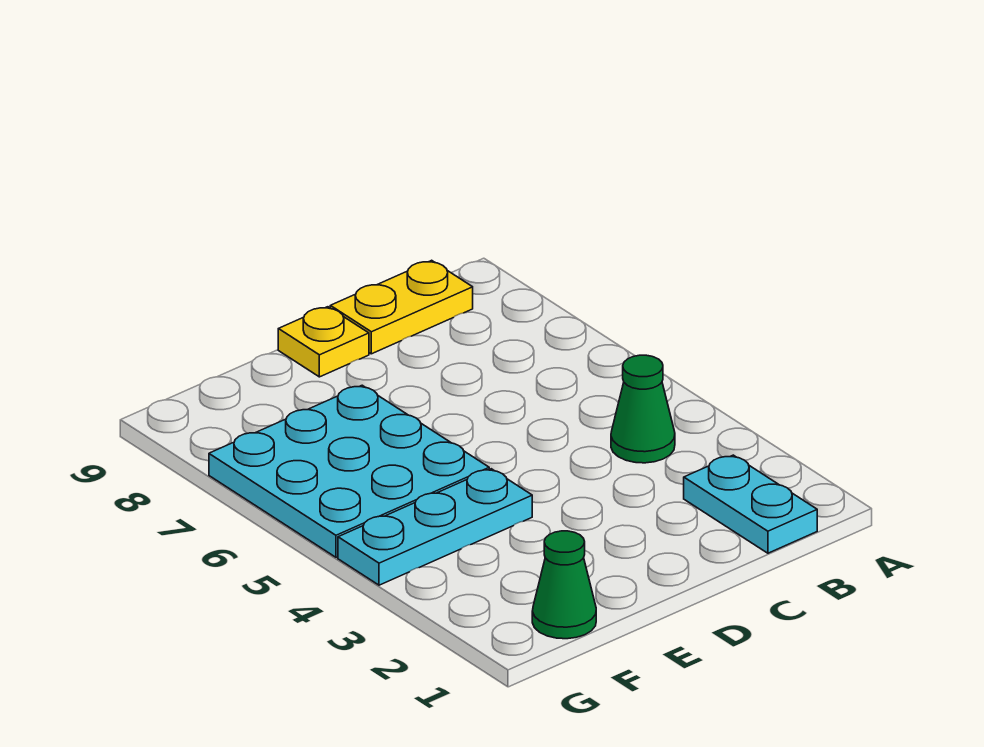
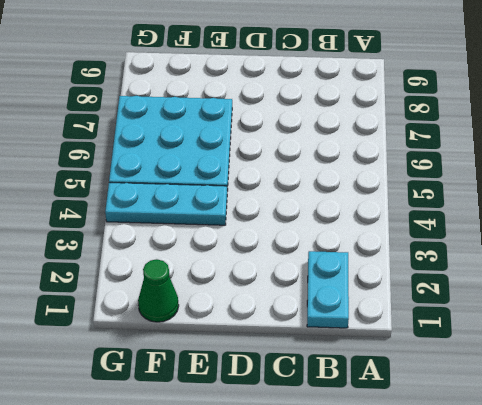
none -> green cone B4 level 1
none -> yellow plate B9:C9 level 1

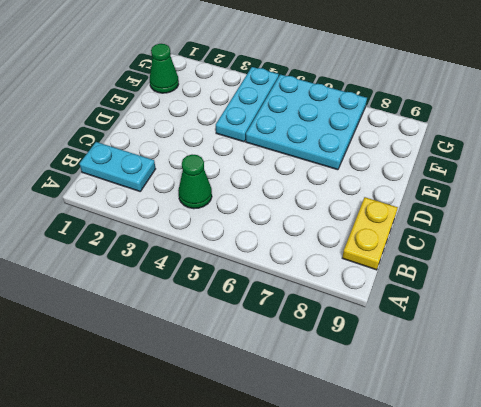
none -> yellow plate D9 level 1

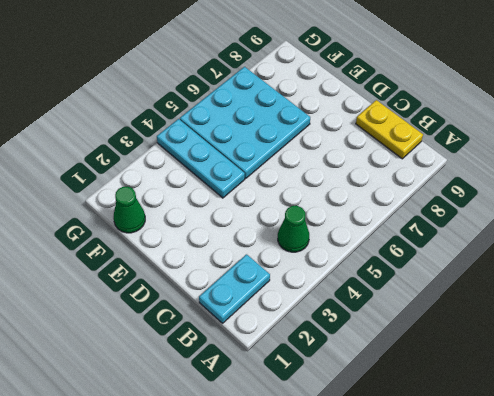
none -> yellow plate D9 level 1

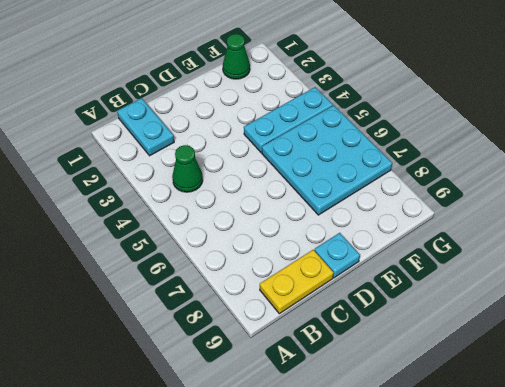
cyan plate D9 level 1 -> yellow plate D9 level 1

